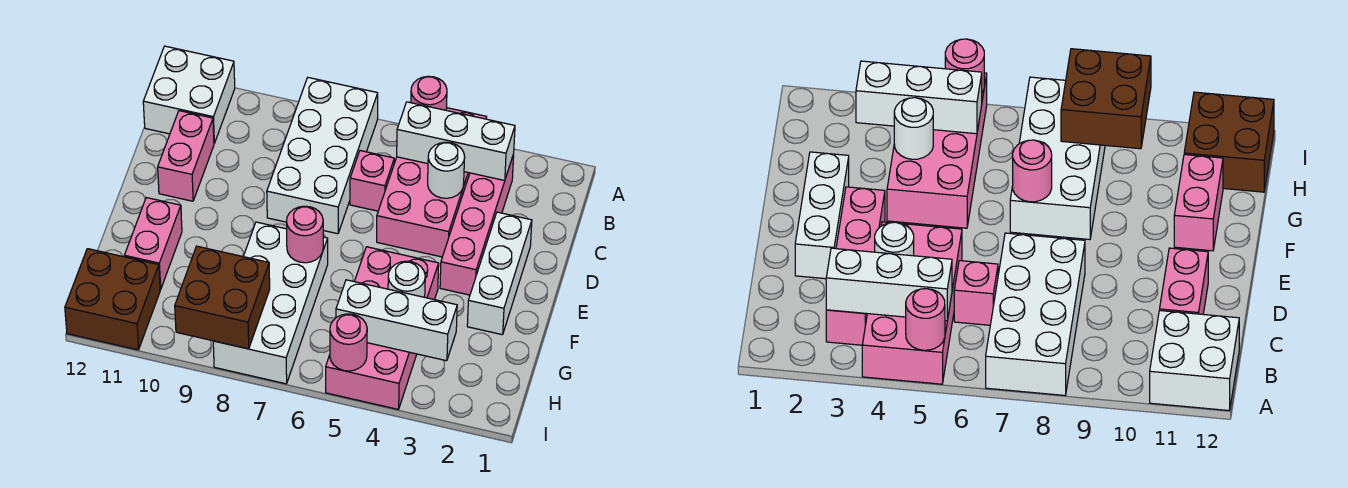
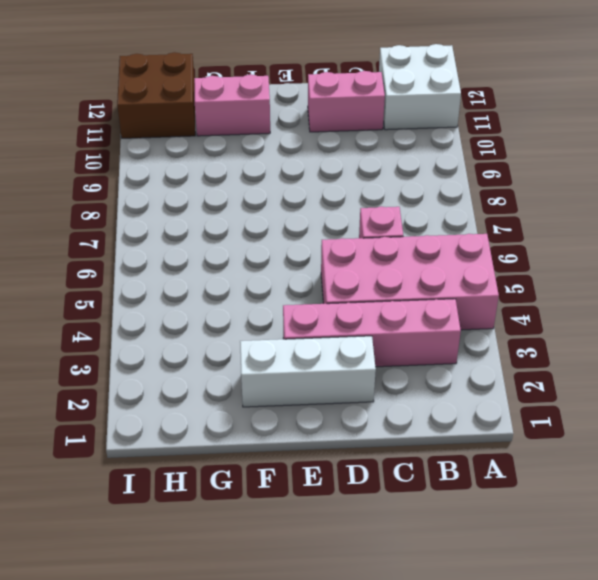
none -> white brick A7:D8 level 1
none -> pink brick F4:I5 level 1
none -> white brick F7:I8 level 1

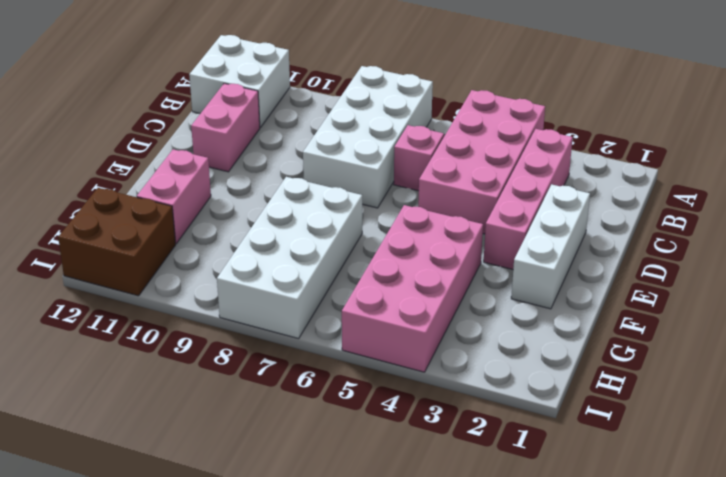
none -> pink round brick A5 level 2
none -> white brick B3:B5 level 2
none -> white round brick C4 level 2

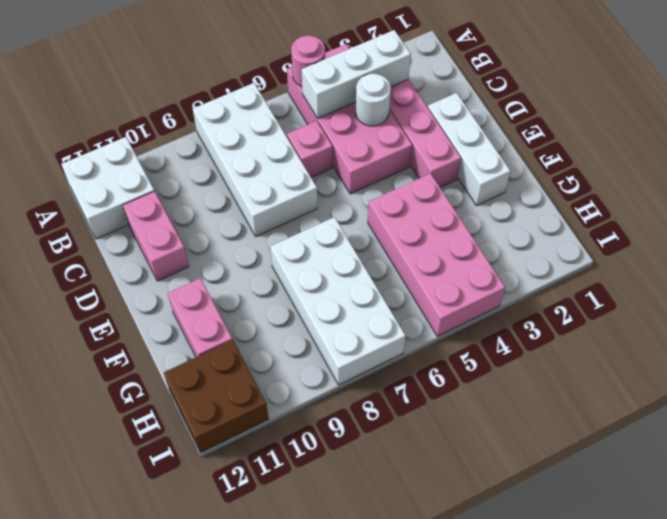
none -> pink round brick F7 level 2
none -> white round brick G4 level 2
none -> white brick H3:H5 level 2

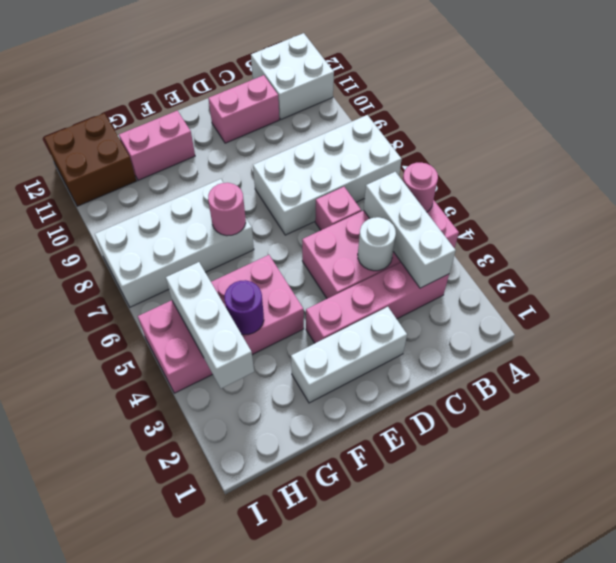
purple round brick G4 level 2 -> white round brick G4 level 2
none -> brown brick H8:I9 level 2
none -> pink round brick I5 level 2

